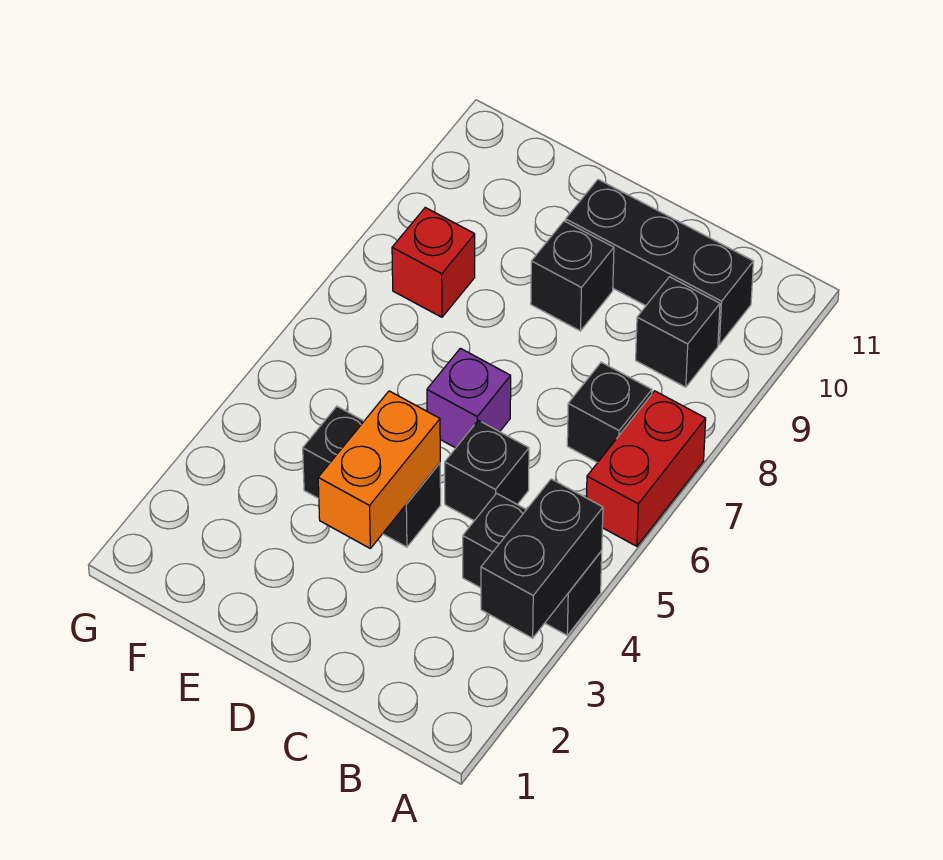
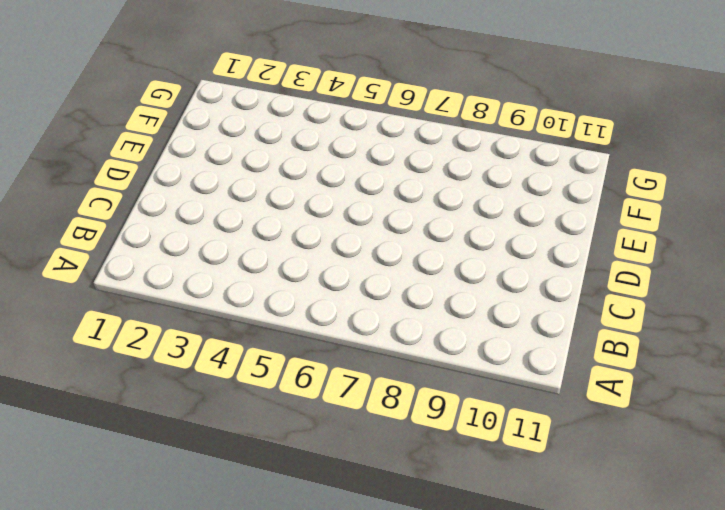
none -> black brick A4:B4 level 1
none -> red brick A6:A7 level 1
none -> black brick B7 level 1

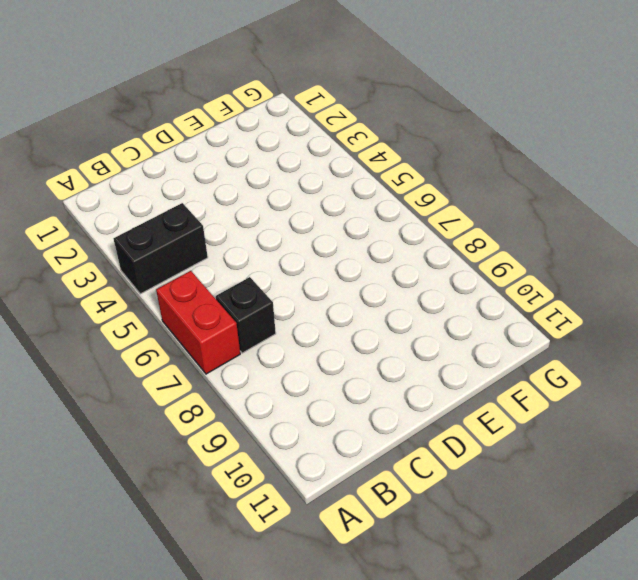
none -> black brick B9 level 1
none -> black brick B10:D10 level 1
none -> black brick C5 level 1

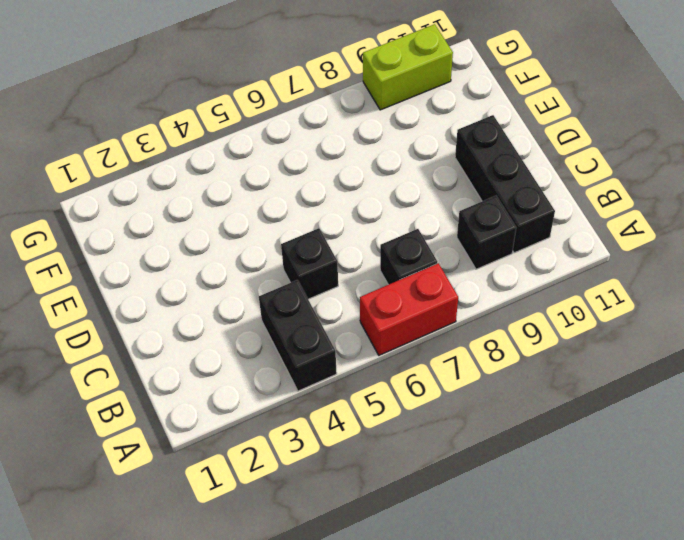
lime brick G9:G10 level 1 -> none
none -> black brick D4:E4 level 1
none -> purple brick D6 level 1
none -> black brick D9 level 1

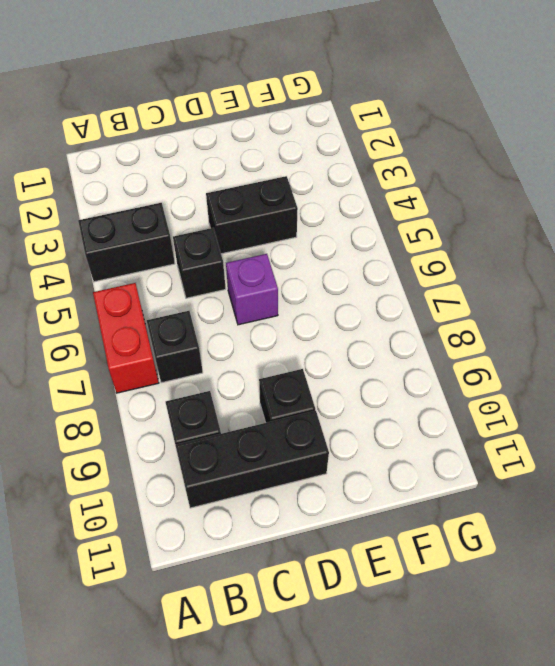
none -> red brick F8 level 1
none -> black brick A3:A4 level 2
none -> orange brick D3:D4 level 2

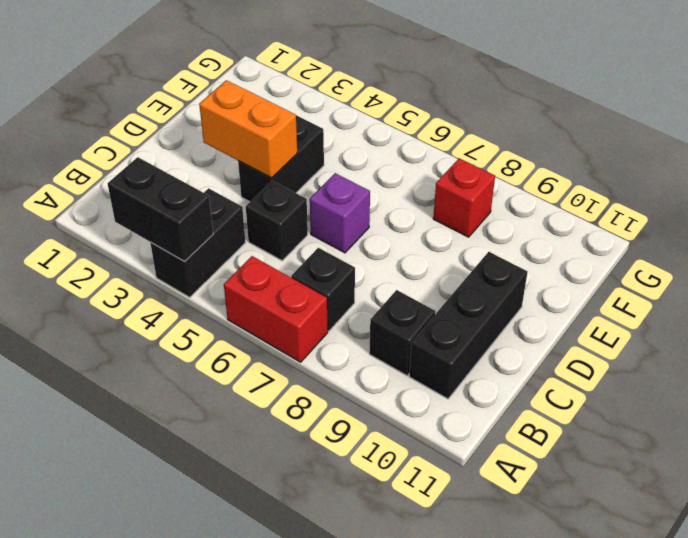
none -> black brick D9 level 1

